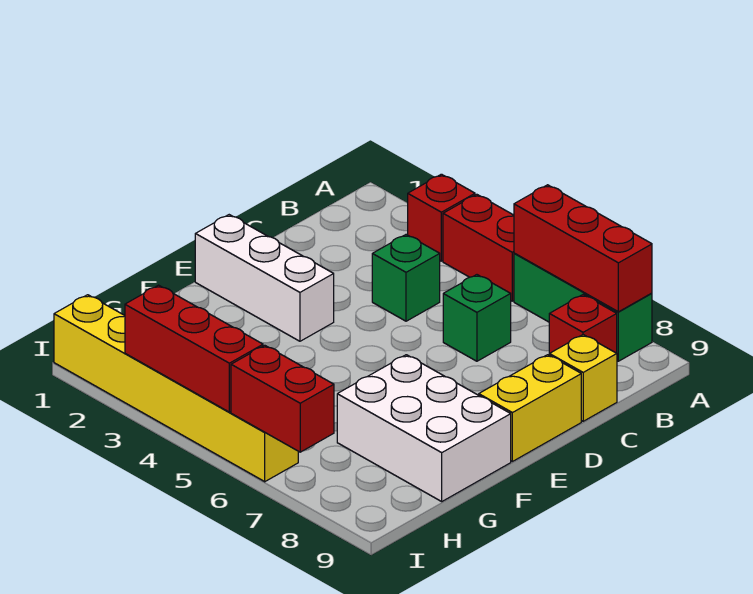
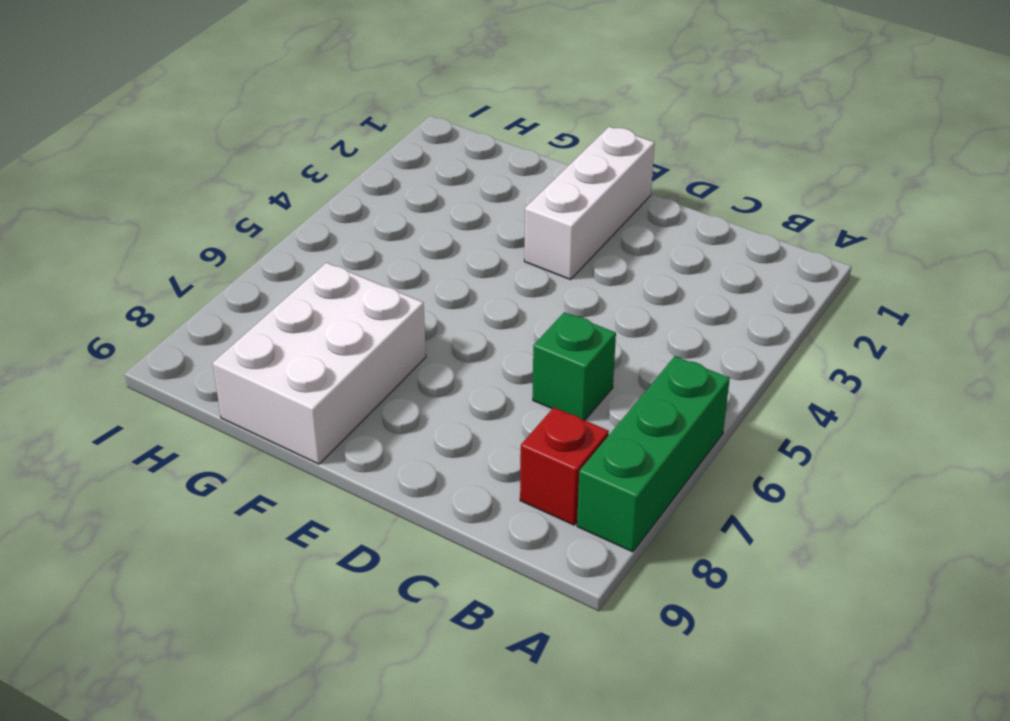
none -> red brick A3 level 1
none -> red brick A4:A5 level 1
none -> green brick C4 level 1

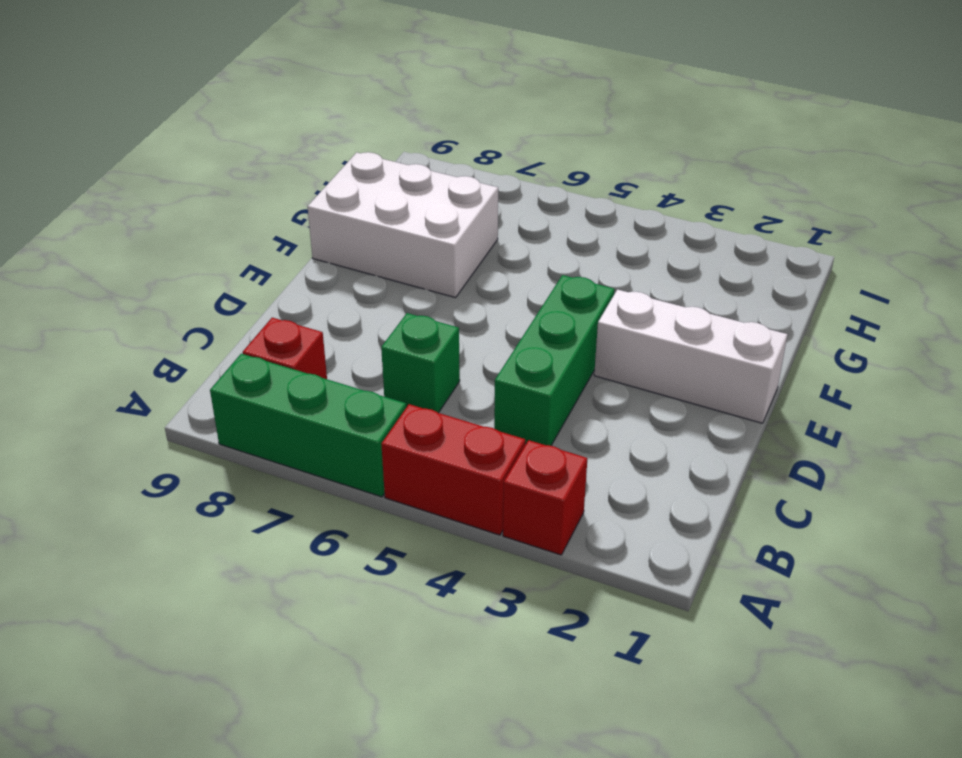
green brick C4:E4 level 1 -> green brick C4 level 1
none -> yellow brick C9 level 1
none -> yellow brick D9:E9 level 1
none -> yellow brick I1:I6 level 1

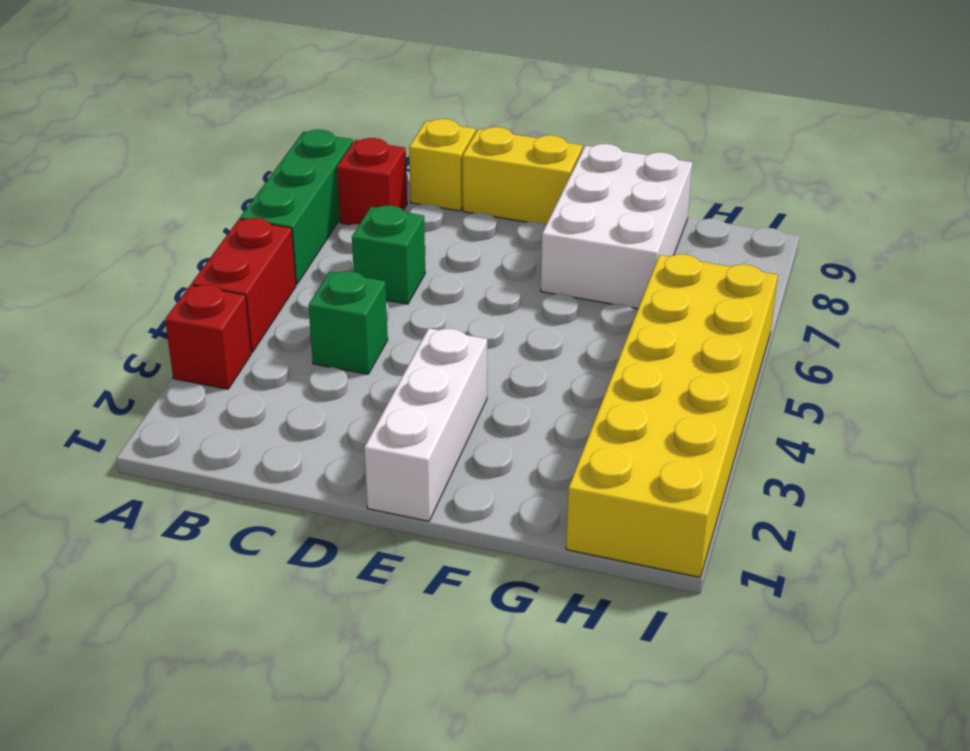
yellow brick H1:I6 level 1 -> yellow brick I1:I6 level 1
none -> red brick A6:A8 level 2
none -> red brick I3:I5 level 2
none -> red brick I6:I7 level 2

